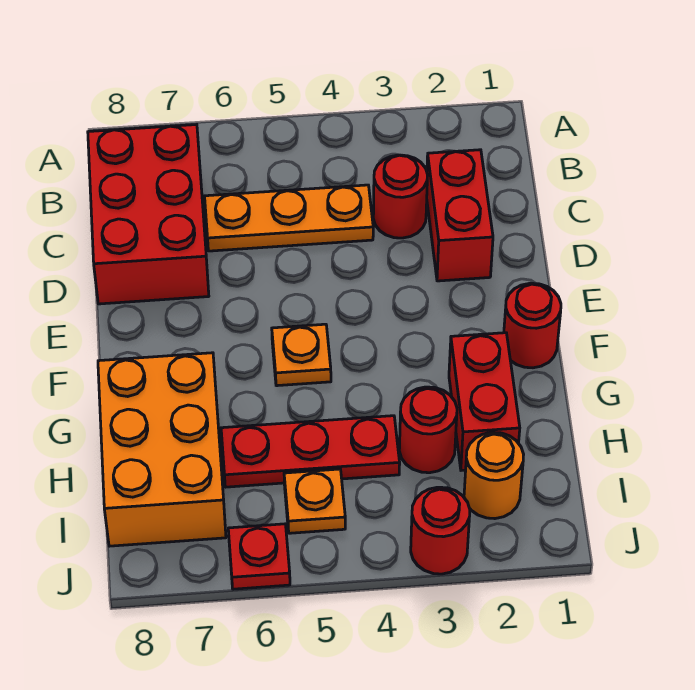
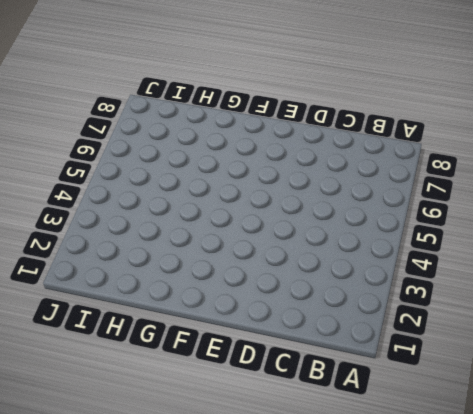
none -> red brick B7:D8 level 1
none -> red brick C2:D2 level 1
none -> red round brick C3 level 1

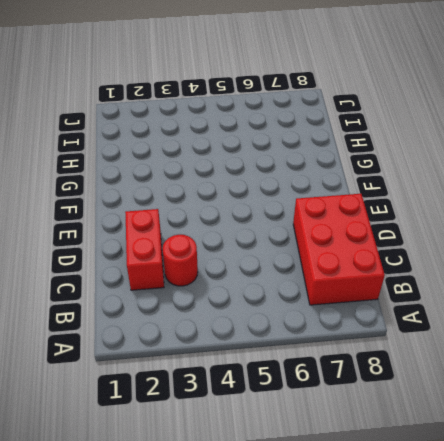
none -> orange plate C4:C6 level 1
none -> red round brick F1 level 1
none -> orange plate F5 level 1

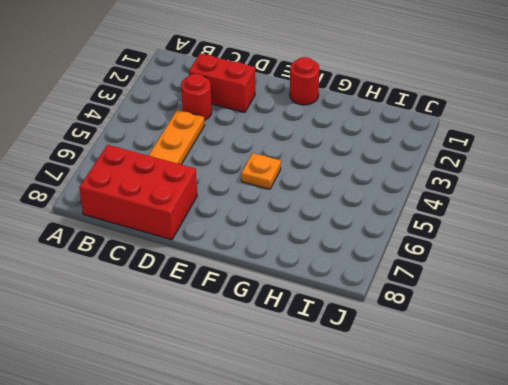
none -> red brick G2:H2 level 1
none -> orange brick G7:I8 level 1
none -> red round brick H3 level 1

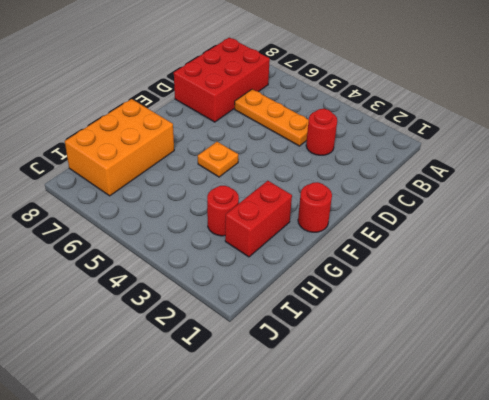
none -> red brick C2:D2 level 1
none -> red plate H4:H6 level 1
none -> orange round brick I2 level 1

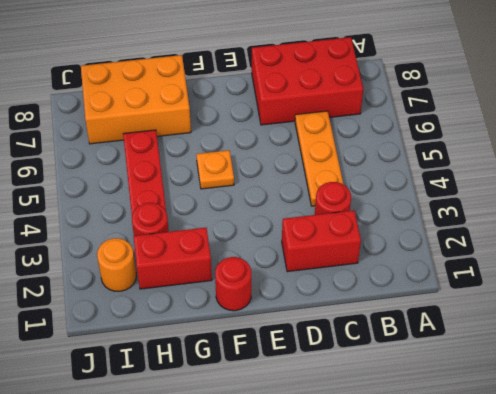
none -> orange plate I5 level 1
none -> red round brick J3 level 1
none -> red plate J6 level 1

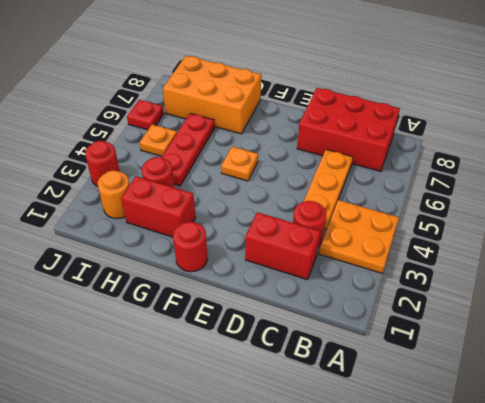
orange plate A3:B4 level 1 -> none

